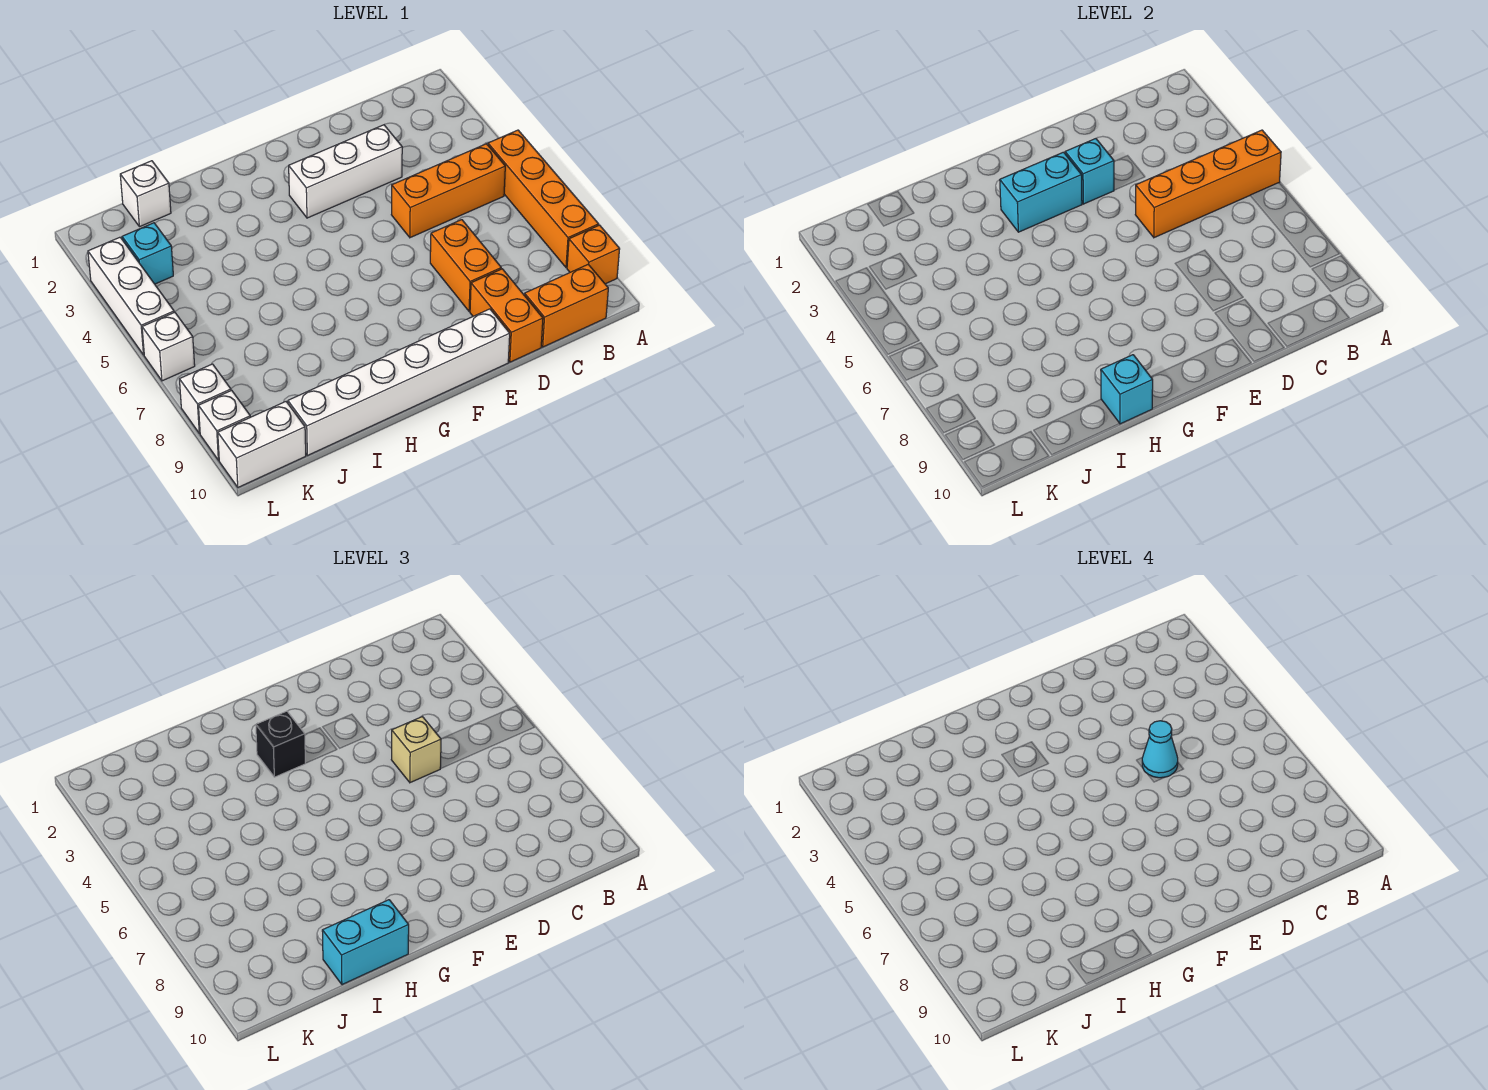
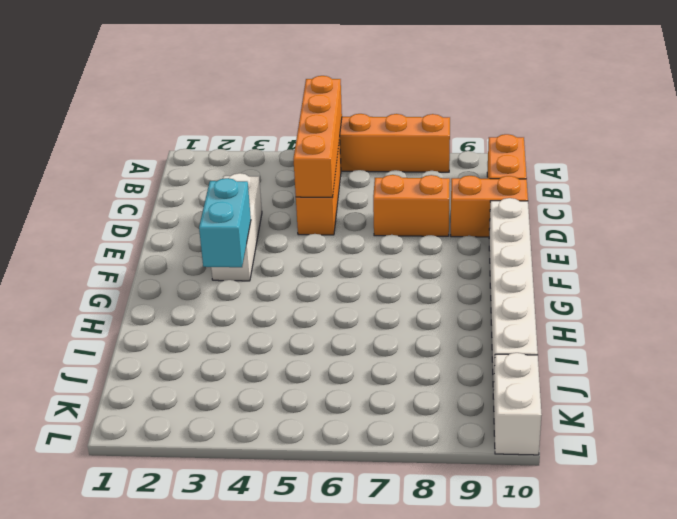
none -> orange brick A9 level 1
none -> white brick J1 level 1
none -> cyan brick K3 level 1

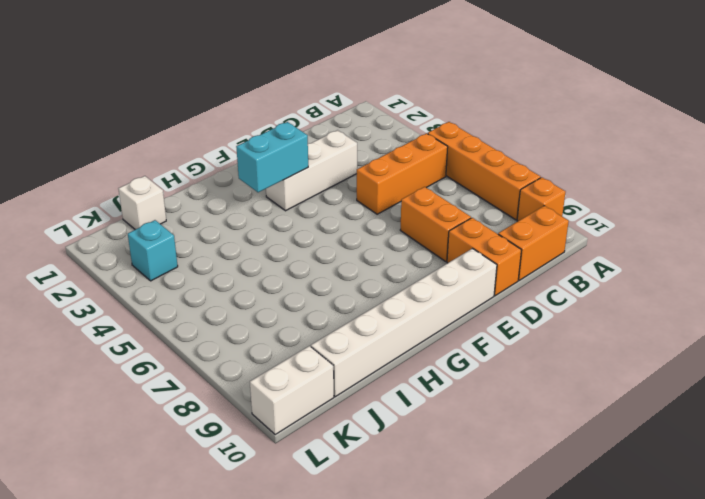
none -> white brick L3:L5 level 1
none -> white brick L6 level 1
none -> white brick L8 level 1

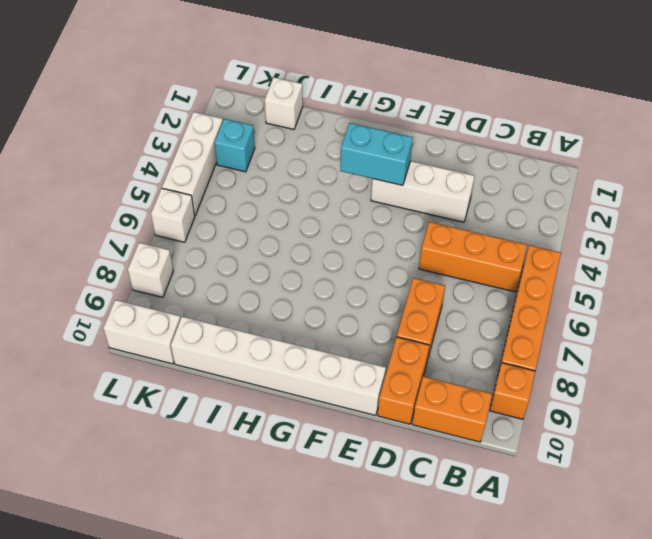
none -> white brick L9 level 1
none -> orange brick A5:D5 level 2
none -> cyan brick E3 level 2

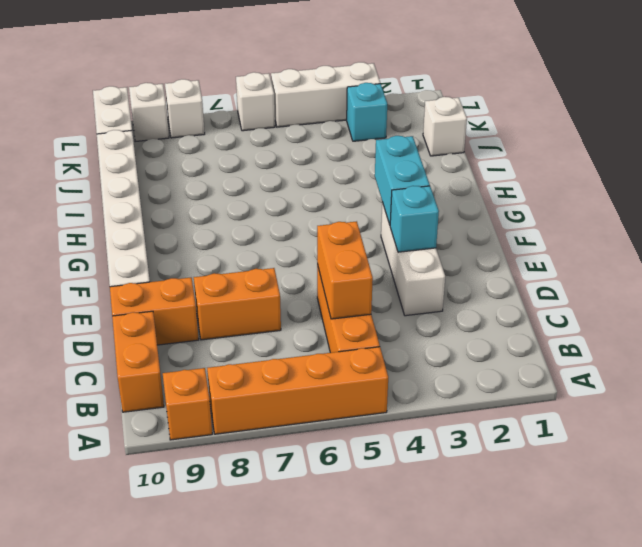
orange brick C5:D5 level 2 -> orange brick A5:D5 level 2
none -> cyan brick H10 level 2
none -> tan brick D5 level 3
none -> black brick G3 level 3

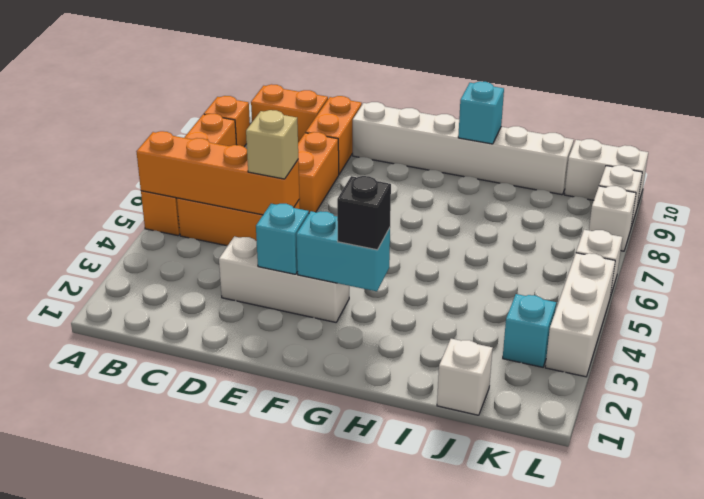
none -> cyan brick H10:I10 level 3
none -> cyan cone D5 level 4

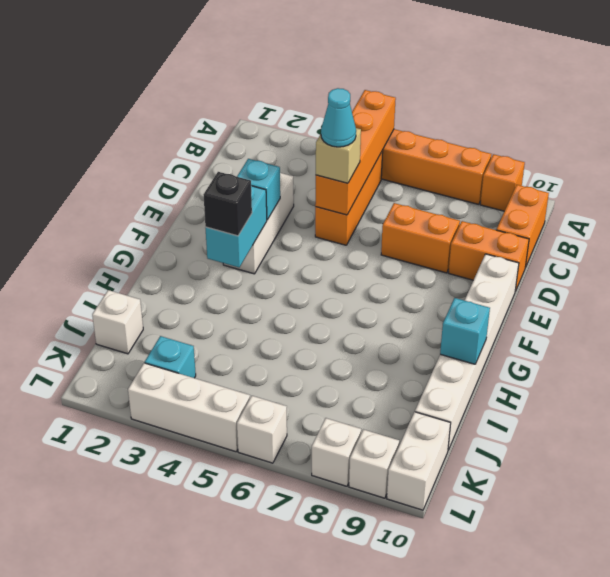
none -> cyan brick H10:I10 level 3

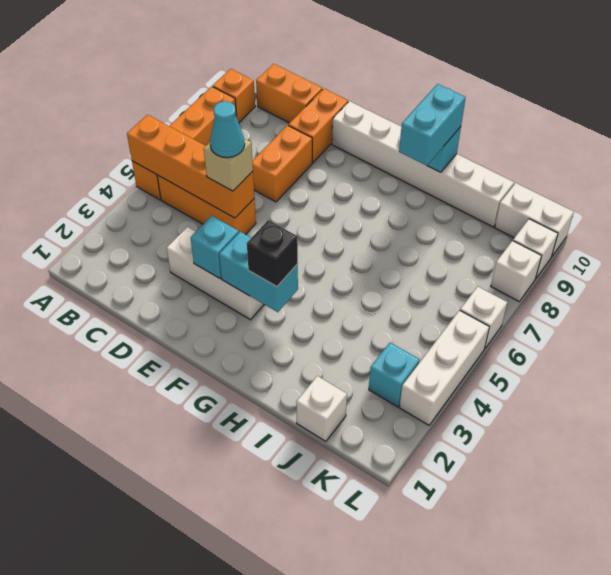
cyan brick H9:H10 level 3 -> cyan brick H10:I10 level 3

